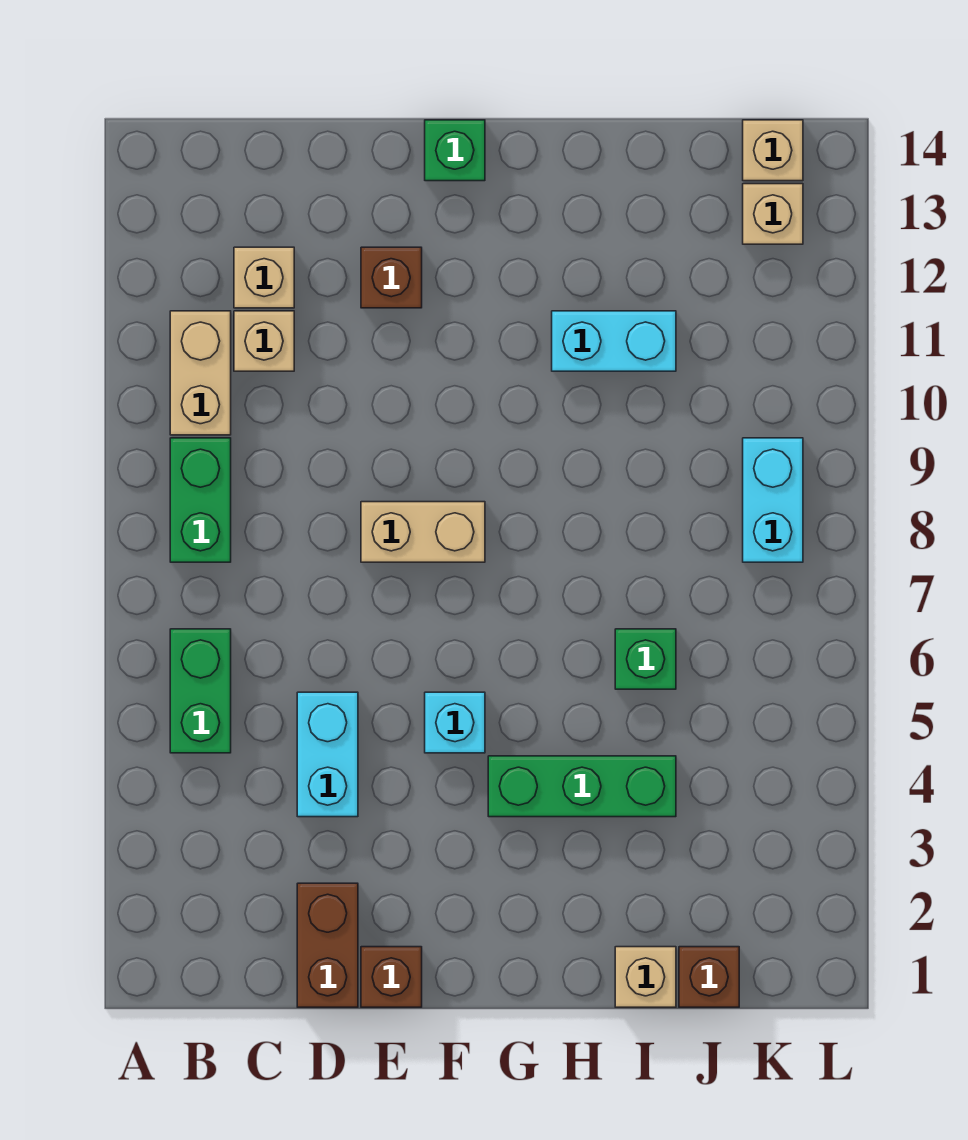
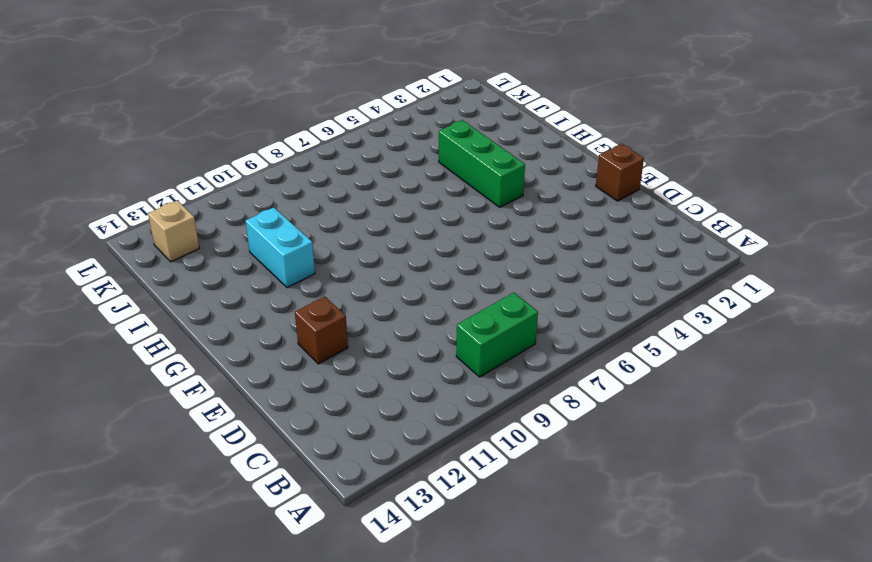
none -> green brick B5:B6 level 1
none -> tan brick B10:B11 level 1
none -> tan brick C11 level 1

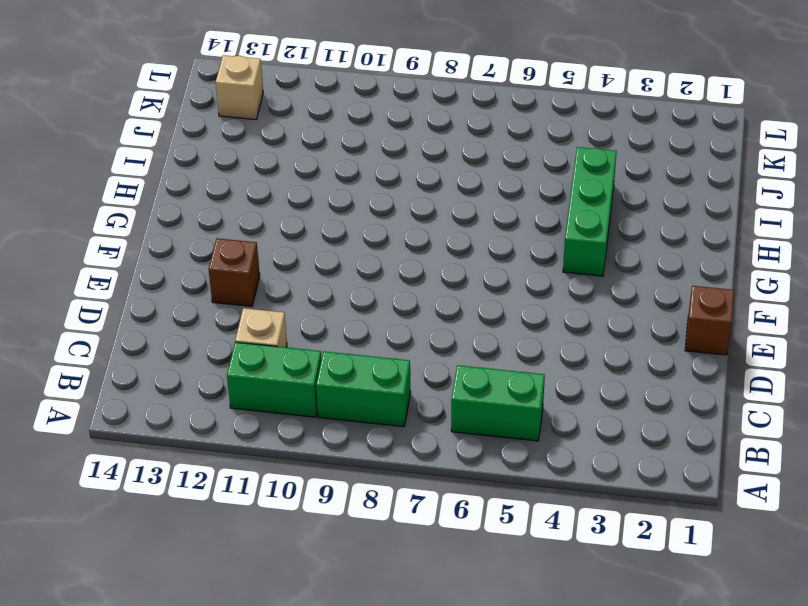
green brick B10:B11 level 1 -> tan brick B10:B11 level 1
none -> tan brick C12 level 1
none -> brown brick D1:D2 level 1
none -> cyan brick D4:D5 level 1

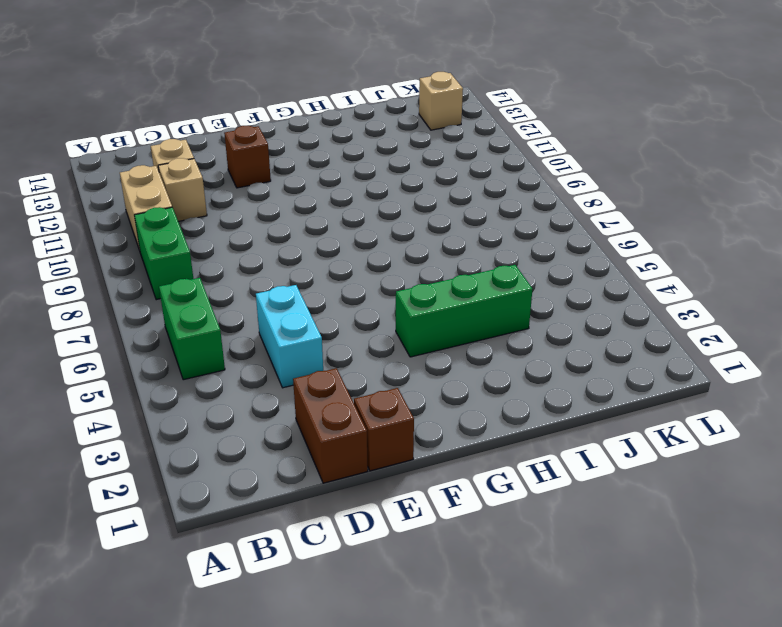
none -> tan brick E8:F8 level 1
none -> cyan brick F5 level 1
none -> green brick F14 level 1

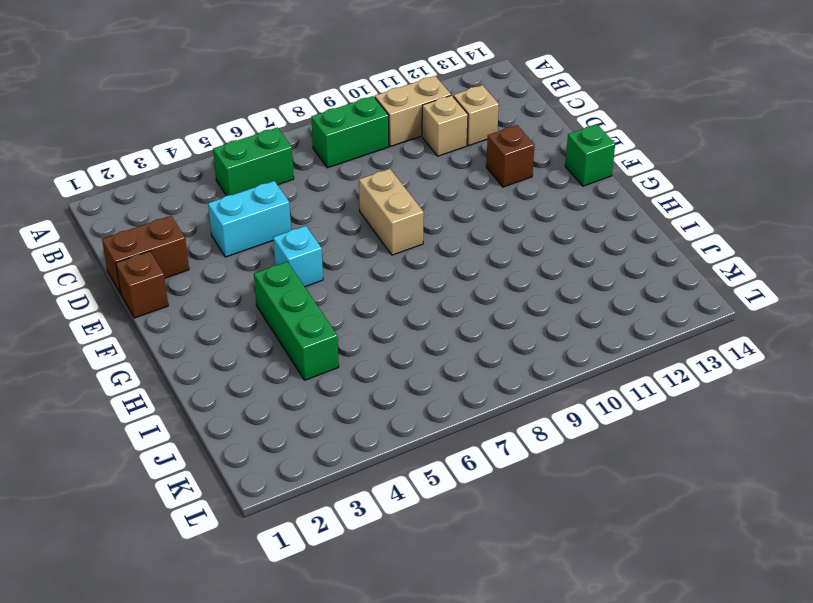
none -> cyan brick H11:I11 level 1
none -> tan brick I1 level 1
none -> green brick I6 level 1

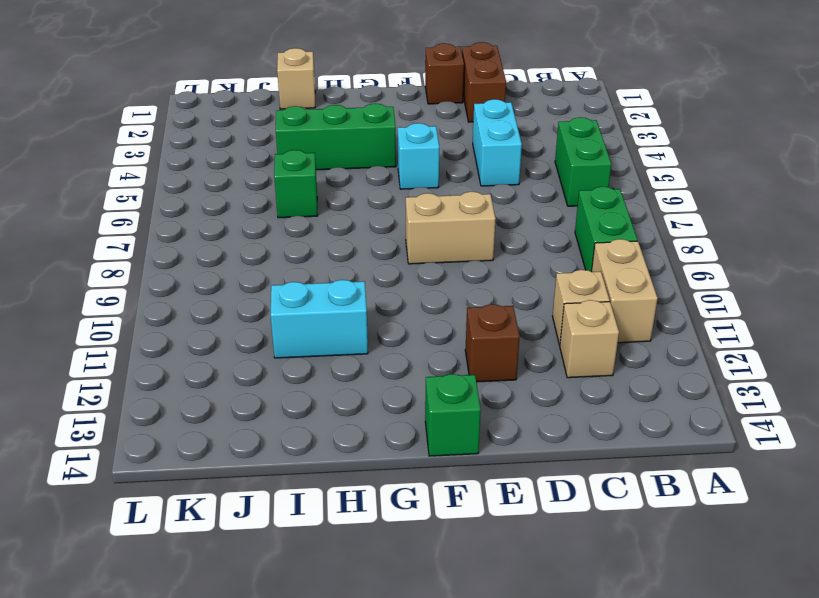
none -> brown brick J1 level 1
none -> cyan brick K8:K9 level 1
none -> tan brick K13 level 1

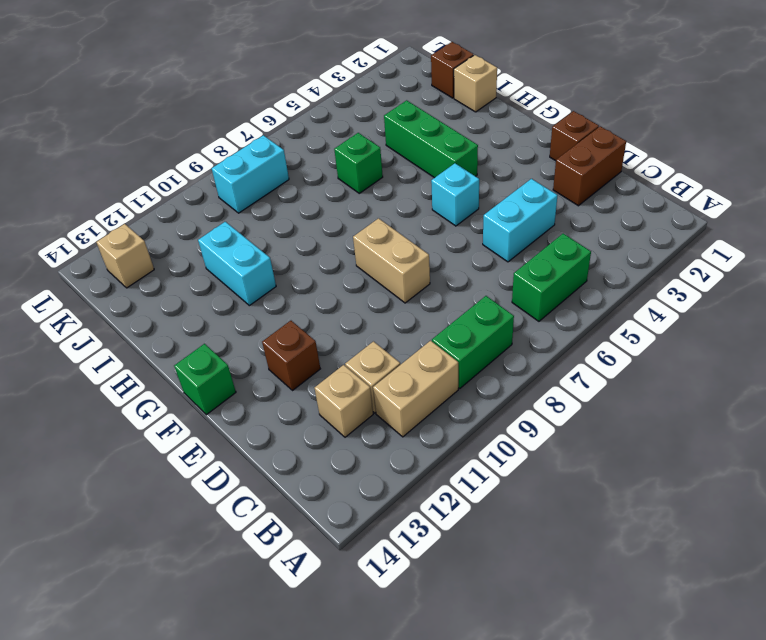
none -> tan brick K14 level 1

